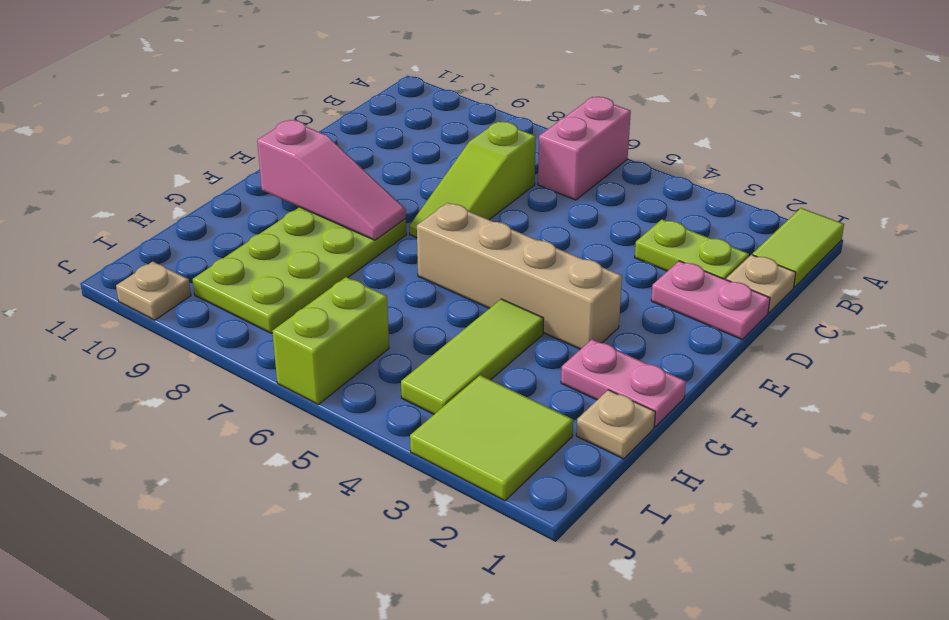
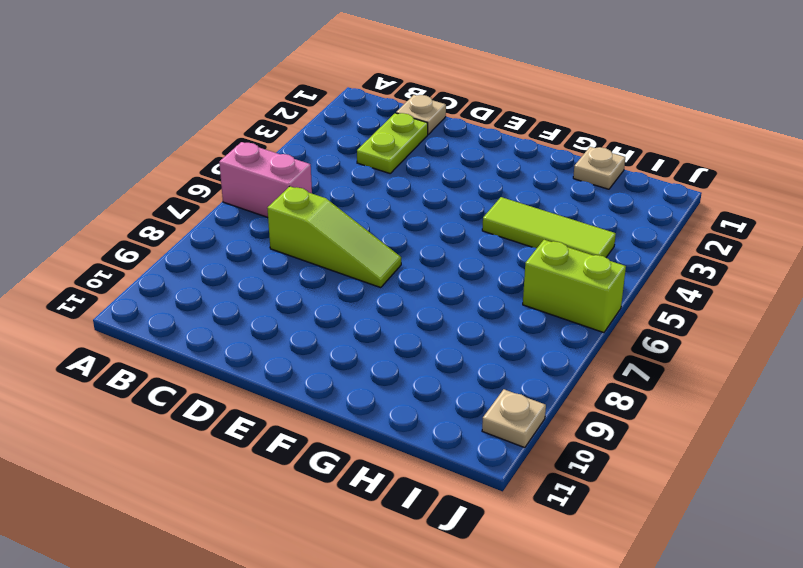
none -> lime tile A1:B1 level 1
none -> pink plate D1:D2 level 1
none -> tan brick F3:F6 level 1

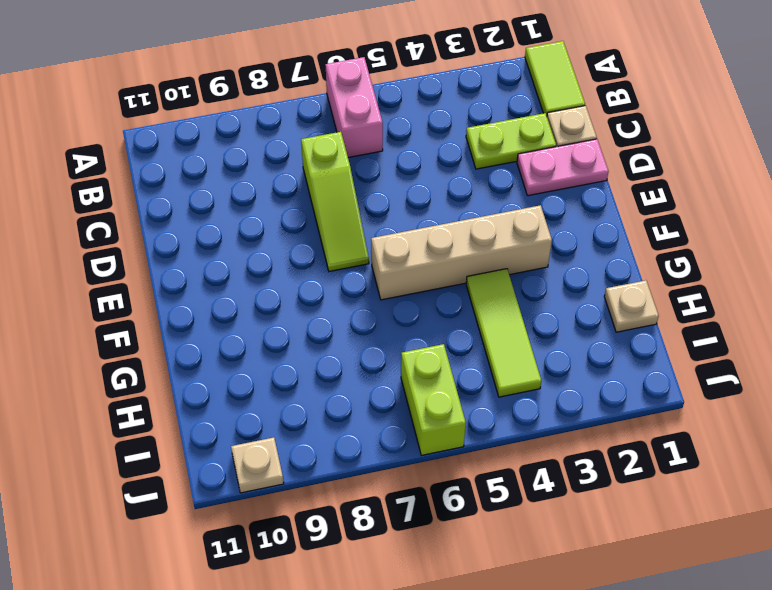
none -> lime plate F8:I9 level 1
none -> pink plate G1:G2 level 1
none -> lime tile I2:J3 level 1

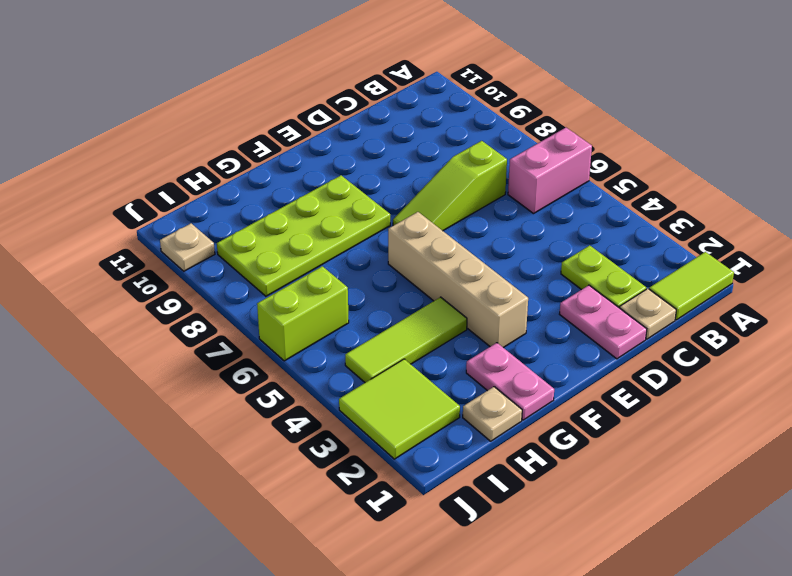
none -> pink slope F8:F10 level 2 top 10

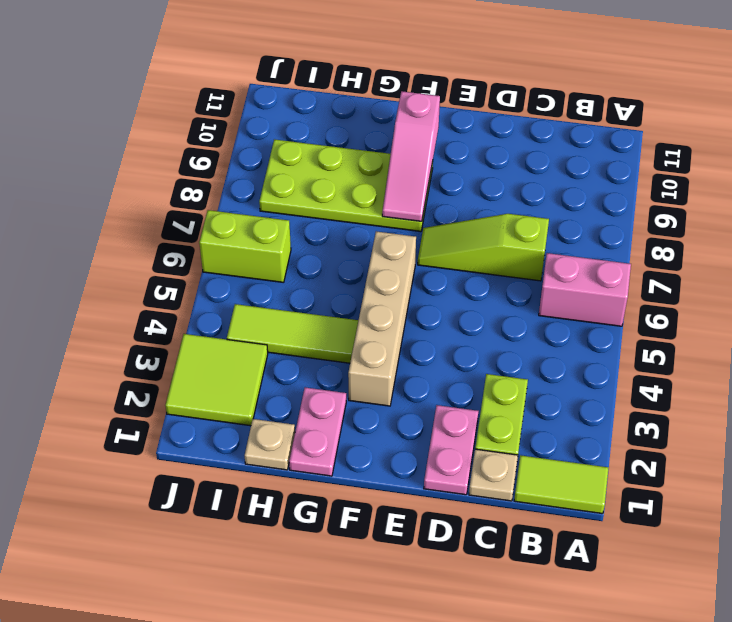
none -> tan plate J10 level 1

